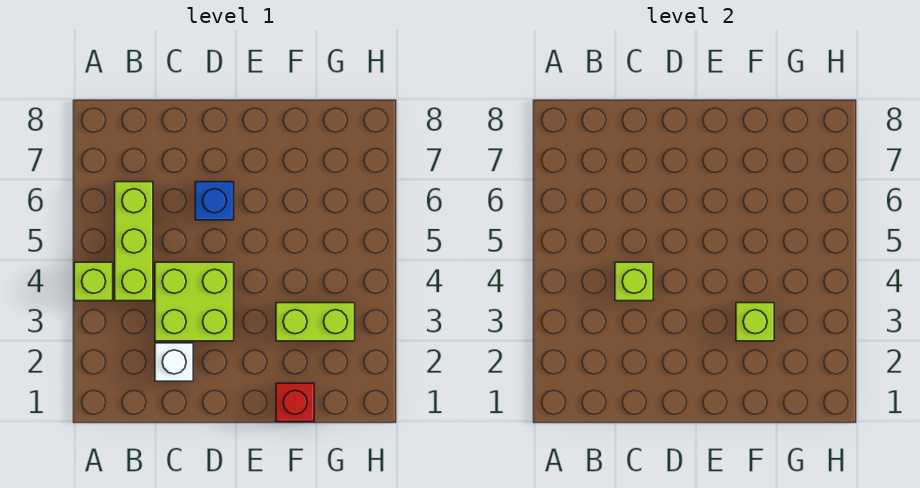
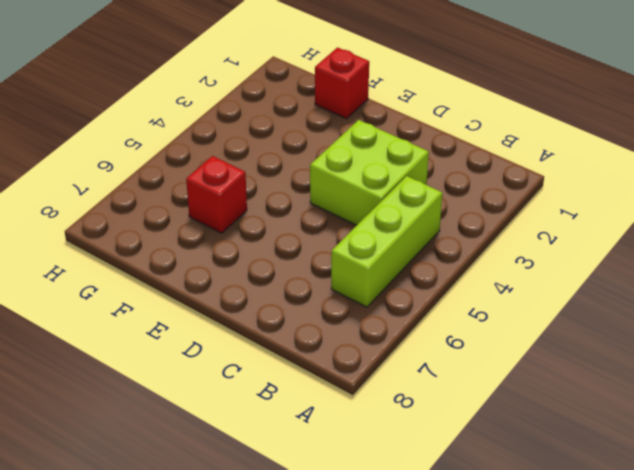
red brick F6 level 1 -> none
none -> lime brick A4 level 1
none -> white brick C2 level 1

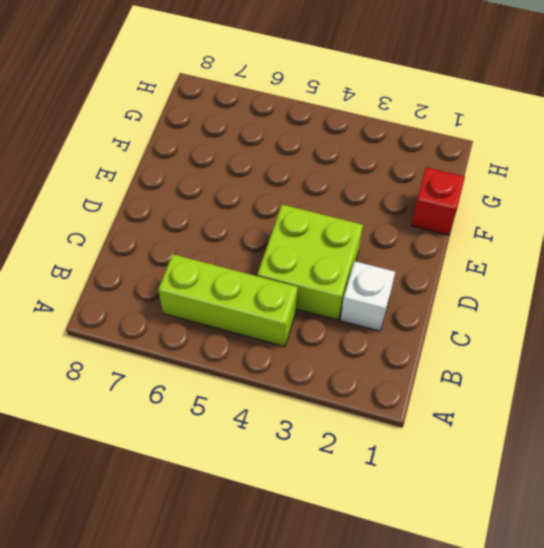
none -> lime brick A4 level 1
none -> blue brick D6 level 1

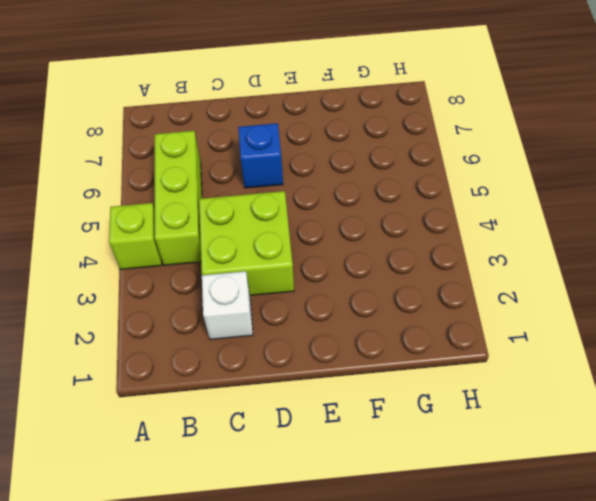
none -> red brick F1 level 1
none -> lime brick F3:G3 level 1

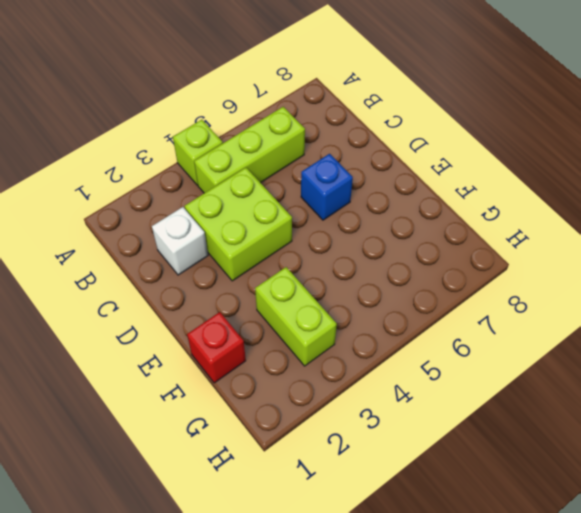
none -> lime brick C4 level 2
none -> lime brick F3 level 2

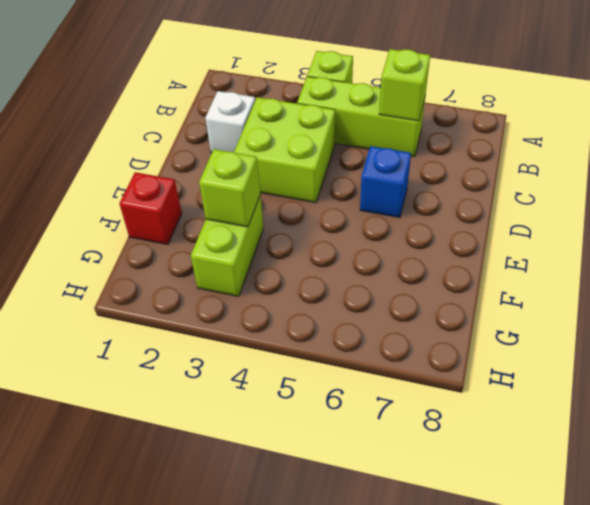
lime brick B6 level 2 -> lime brick C4 level 2

